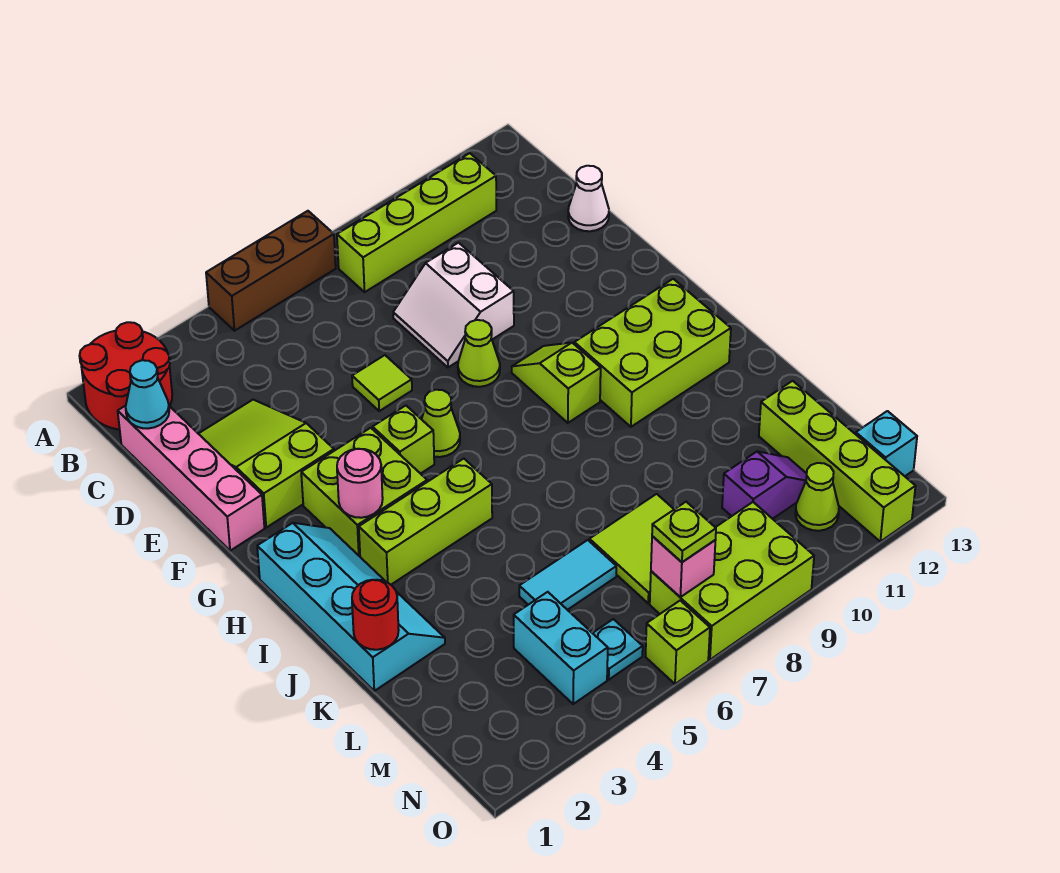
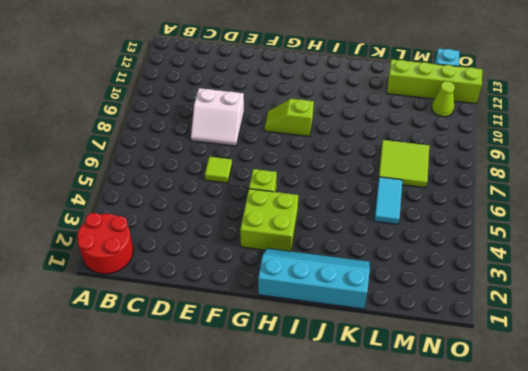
none -> brown brick A5:A7 level 1
none -> lime brick B8:B11 level 1
none -> pink brick C1:F1 level 1
none -> lime slope D2:F3 level 1 top F

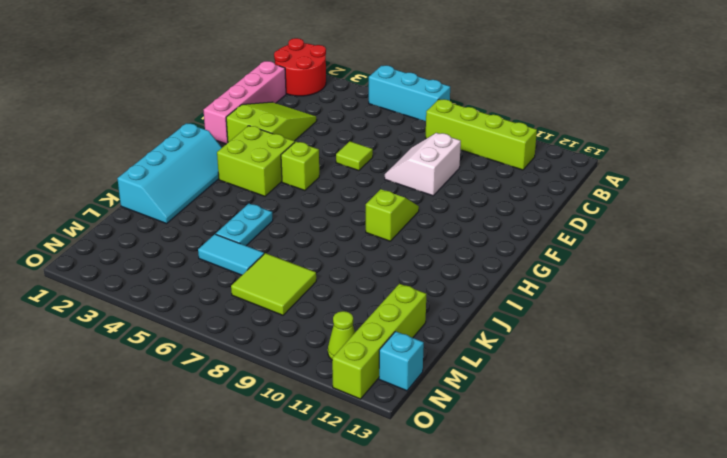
cyan brick A5:A7 level 1 -> brown brick A5:A7 level 1
cyan plate J5:K5 level 1 -> none
none -> white cone D13 level 1
none -> lime cone F8 level 1
none -> lime cone G6 level 1
none -> lime brick H10:I12 level 1

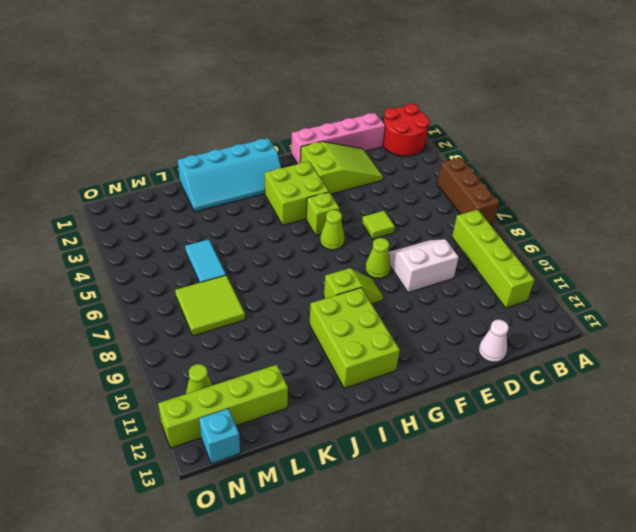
none -> lime brick I3:I5 level 1
none -> cyan brick M4:N4 level 1
none -> purple slope M10:M11 level 1 top 10
none -> cyan plate N5 level 1

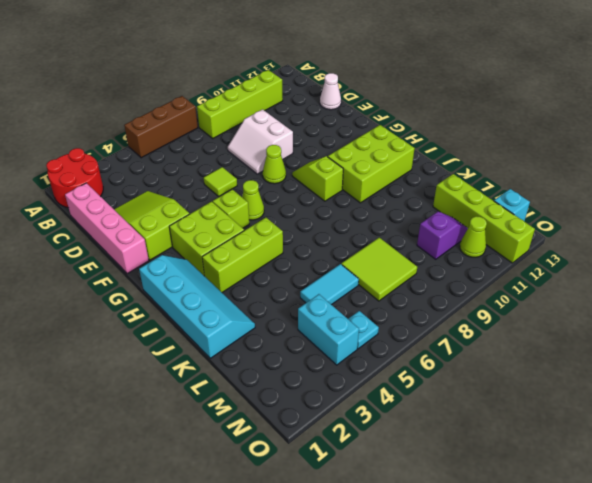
none -> lime brick N7:O9 level 1
none -> lime brick O6 level 1
none -> cyan cone C1 level 2
none -> pink round brick H3 level 2

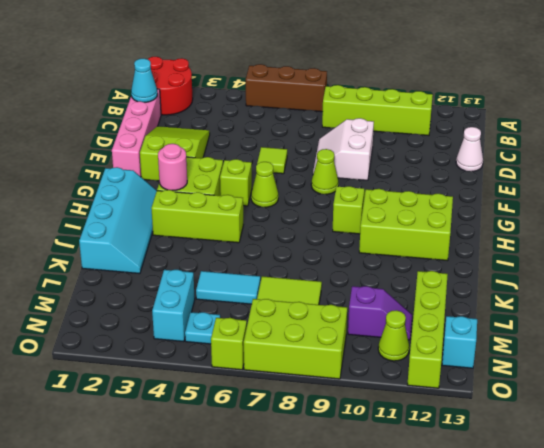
none -> red round brick K1 level 2
none -> pink brick N7 level 2
none -> lime plate N7 level 3

